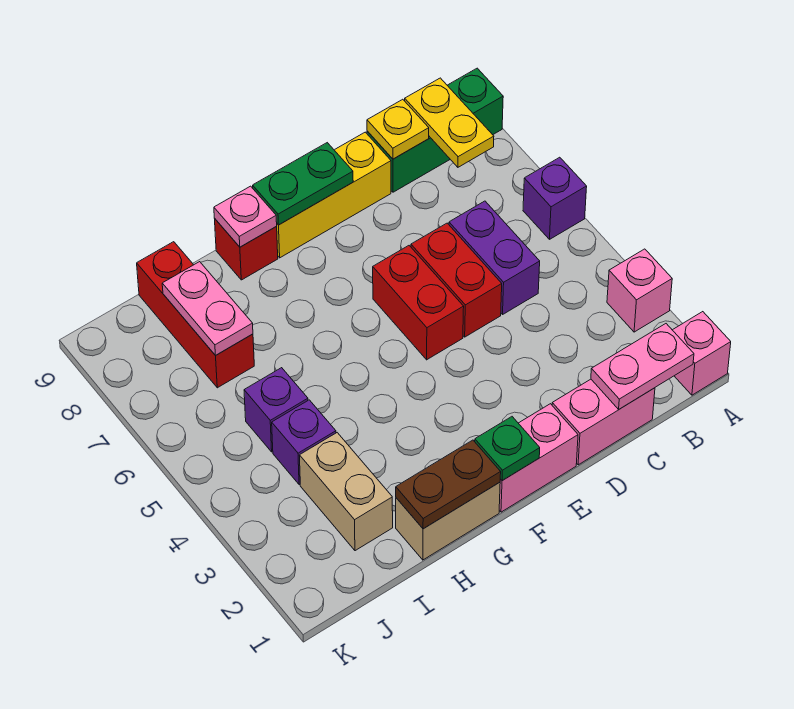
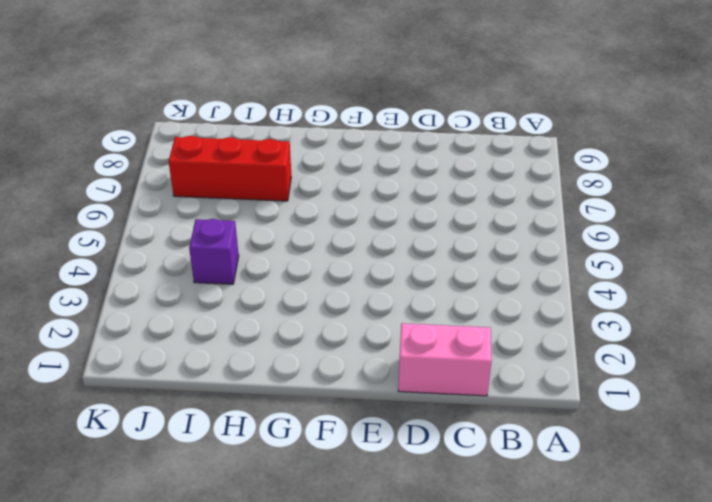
red brick H7:J7 level 1 -> red brick I7:I9 level 1
none -> pink brick A1 level 1
none -> pink brick A3 level 1
none -> purple brick A6 level 1

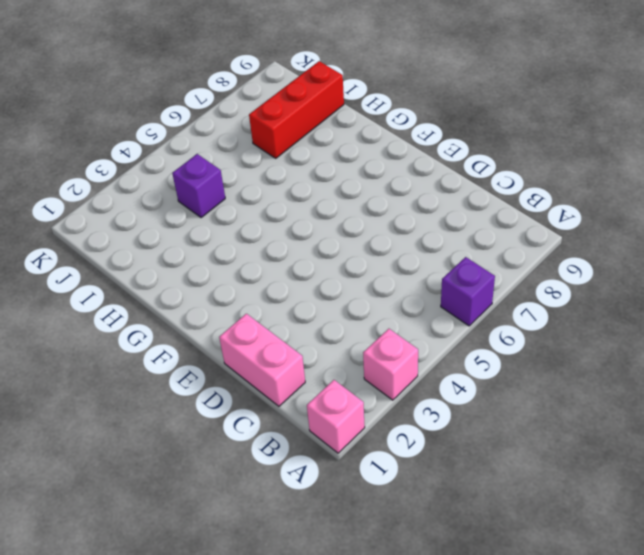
none -> green brick A9:C9 level 1
none -> purple brick C5:C6 level 1
none -> red brick D5:D6 level 1

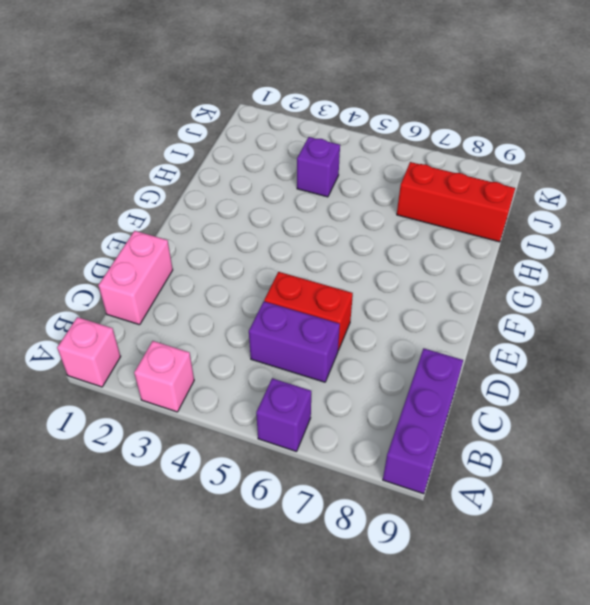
purple brick A9:C9 level 1 -> green brick A9:C9 level 1
none -> yellow brick D9:F9 level 1
none -> pink brick E1:F1 level 1
none -> red brick E5:E6 level 1

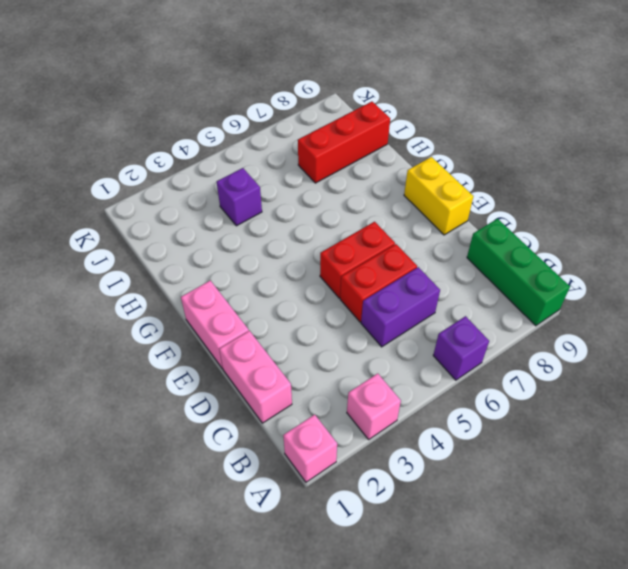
yellow brick E9:F9 level 1 -> yellow brick D9:F9 level 1
none -> tan brick G1:H1 level 1
none -> red brick G9 level 1
none -> tan brick I2:I3 level 1

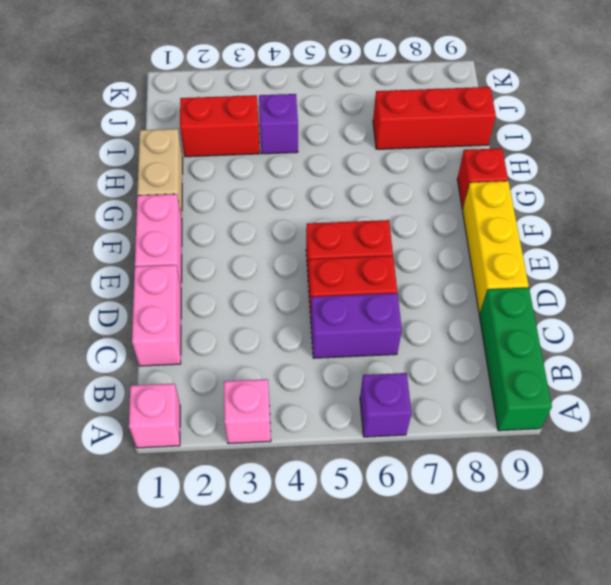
red brick I2:I3 level 1 -> tan brick I2:I3 level 1
none -> purple brick I5 level 1
none -> pink plate B1:C1 level 2
none -> yellow plate B8:B9 level 2

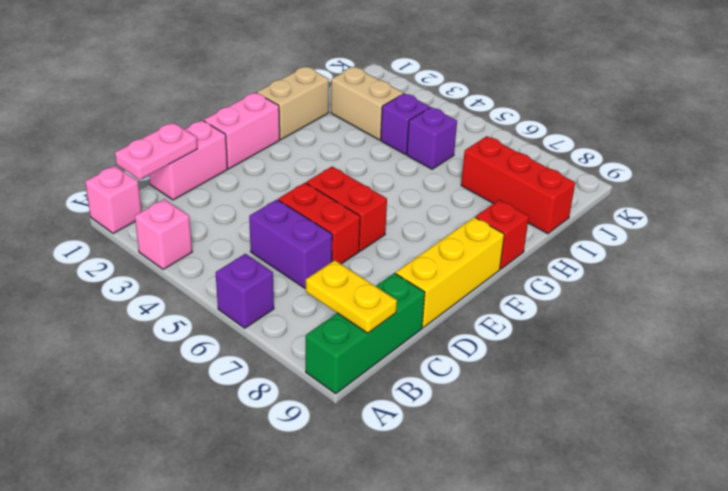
none -> yellow plate C9 level 2
none -> green plate E9:F9 level 2
none -> green plate F1 level 2

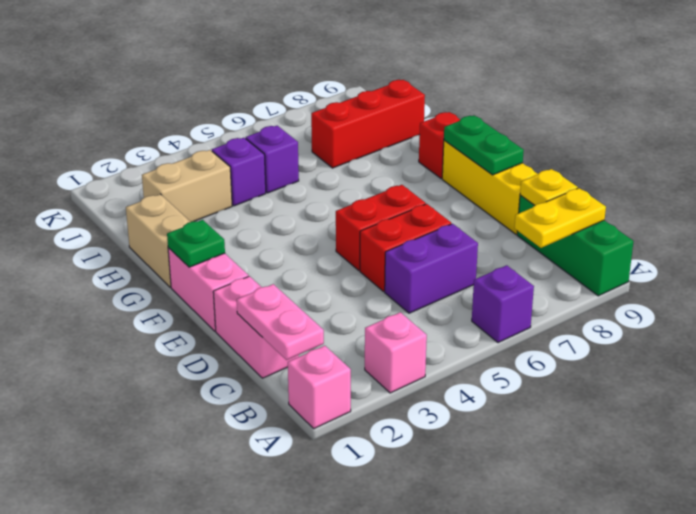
none -> brown plate G1:H1 level 2
none -> pink plate G9 level 2
none -> pink plate I7:I8 level 2

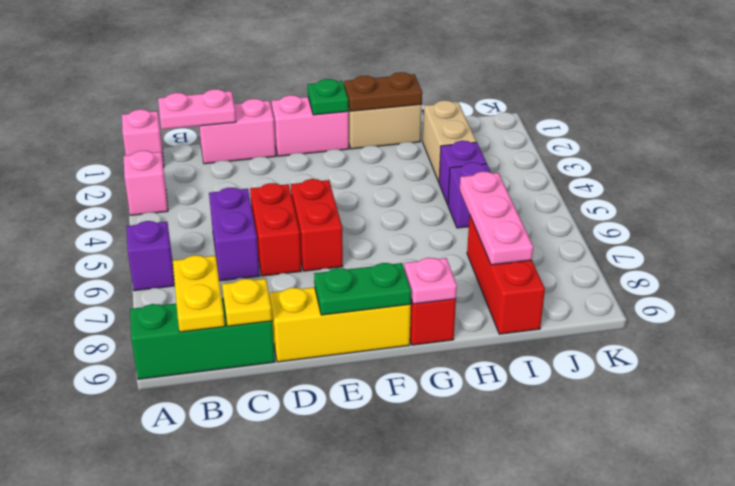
pink plate I6:I8 level 2 -> pink plate I7:I8 level 2

